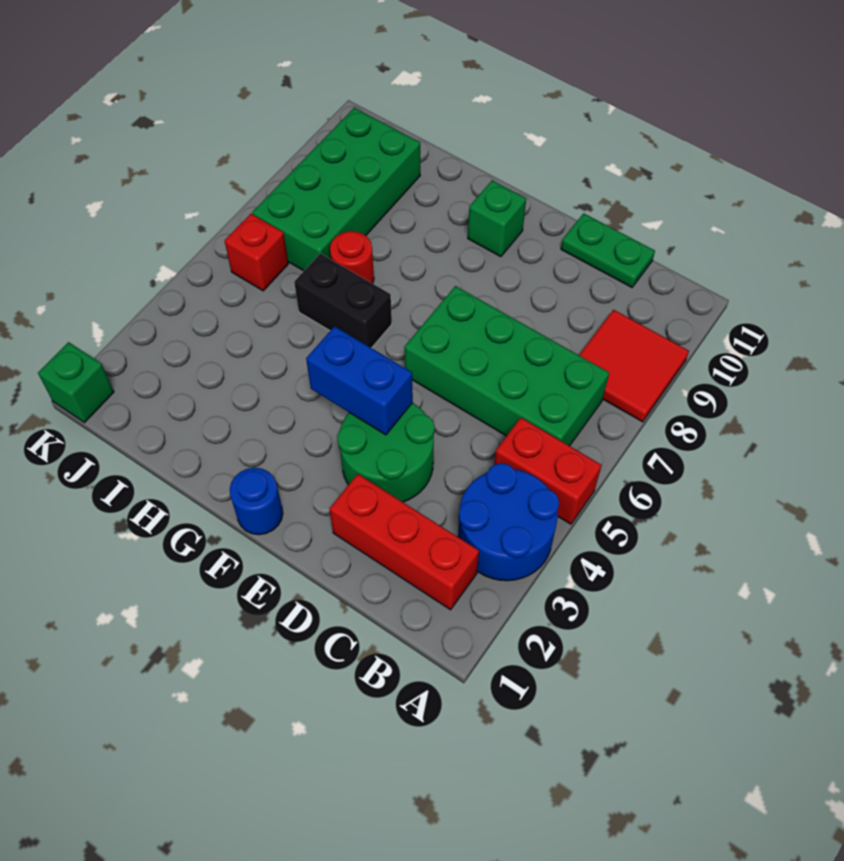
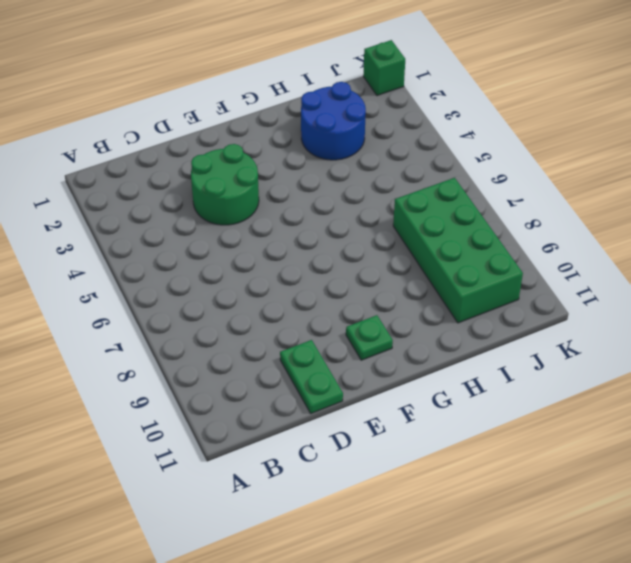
green plate D10:D11 level 1 -> green plate C11:D11 level 1
green plate F10 level 1 -> green brick F10 level 1
blue round brick H2:I3 level 1 -> blue round brick A3:B4 level 1
none -> red brick A5:B5 level 1
none -> red tile A8:B9 level 1
none -> red brick B2:D2 level 1

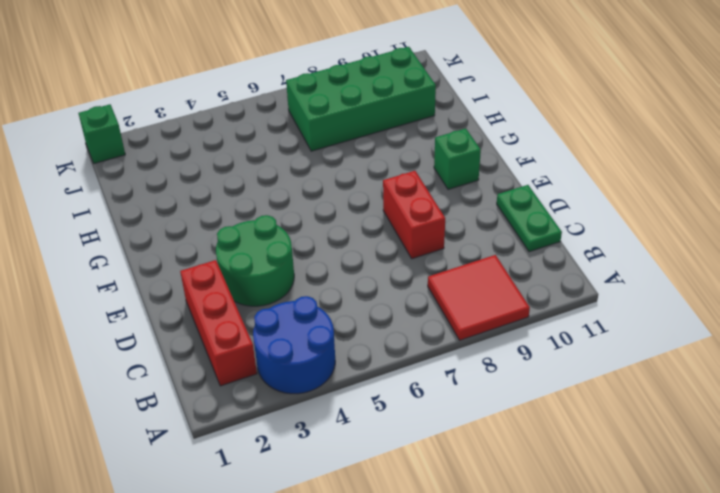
red brick D8:E8 level 1 -> red brick A5:B5 level 1
none -> green brick B6:E7 level 1
none -> blue round brick F1 level 1
none -> black brick G6:H6 level 1

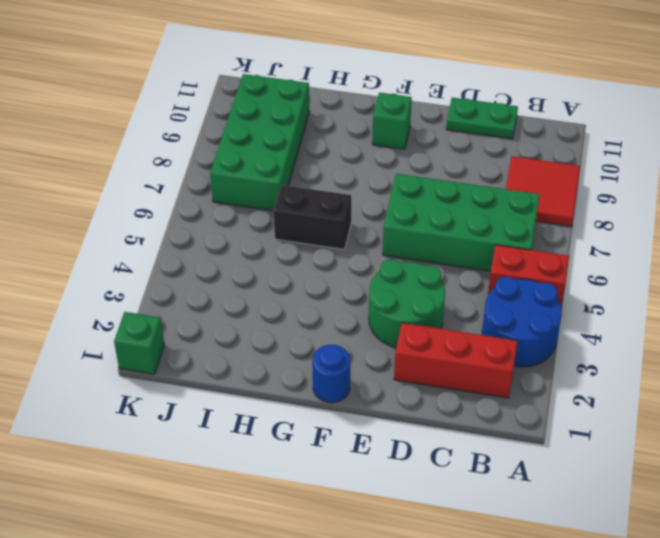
none -> red round brick H7 level 1
none -> red brick J6 level 1
none -> blue brick E4:F4 level 2

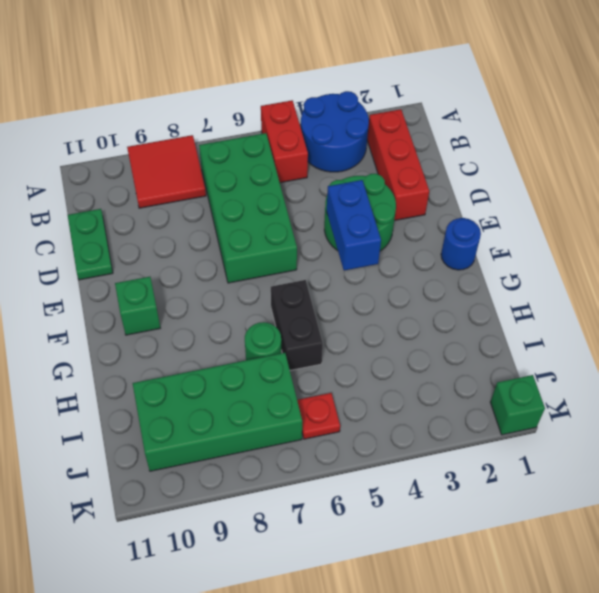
green round brick H7 level 1 -> red round brick H7 level 1
red plate J6 level 1 -> red brick J6 level 1

